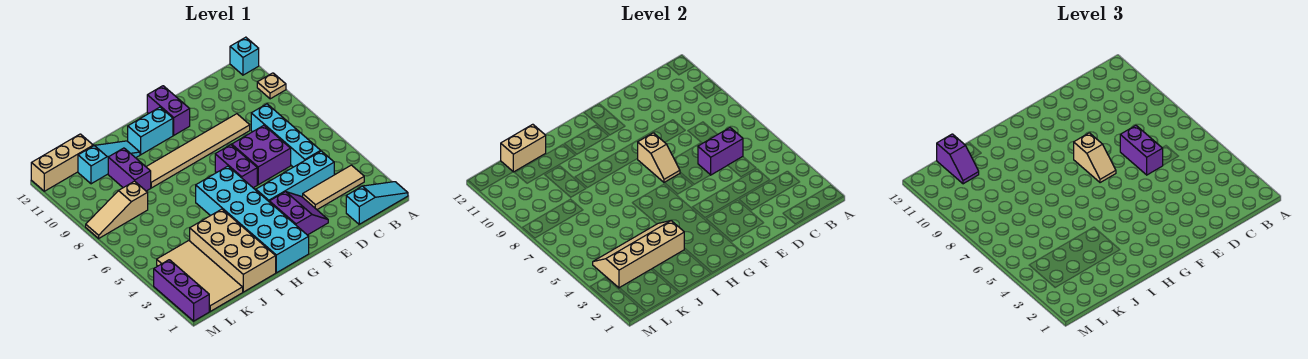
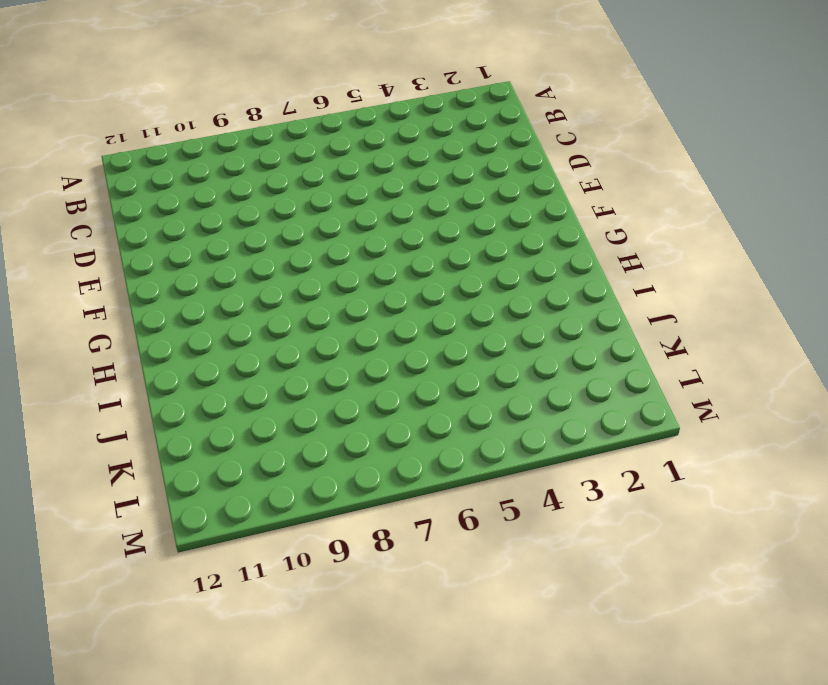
none -> cyan slope A1:C1 level 1 top C
none -> tan plate A10 level 1
none -> cyan brick A12 level 1

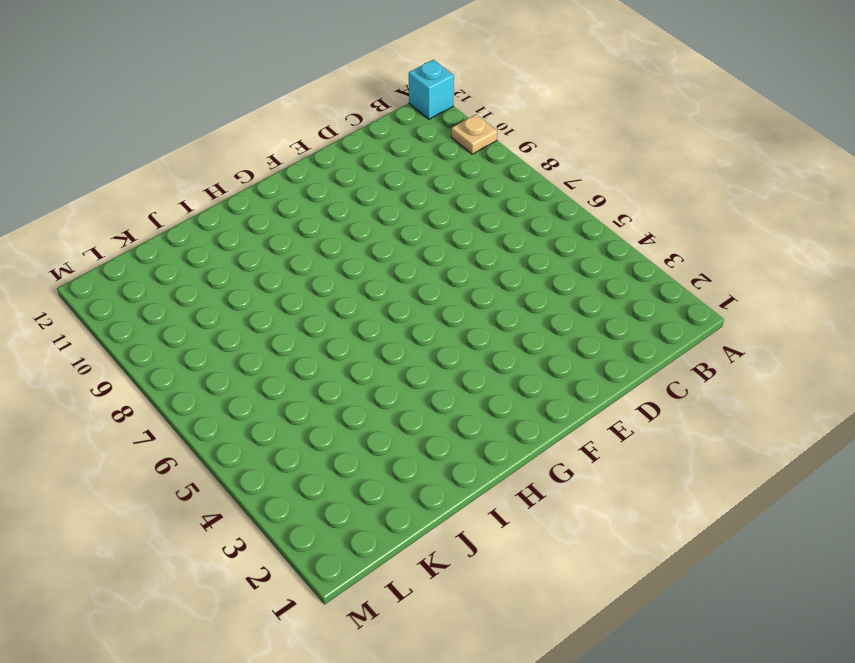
none -> cyan slope A1:C1 level 1 top C
none -> tan tile B3:D3 level 1
none -> cyan brick C4:F4 level 1

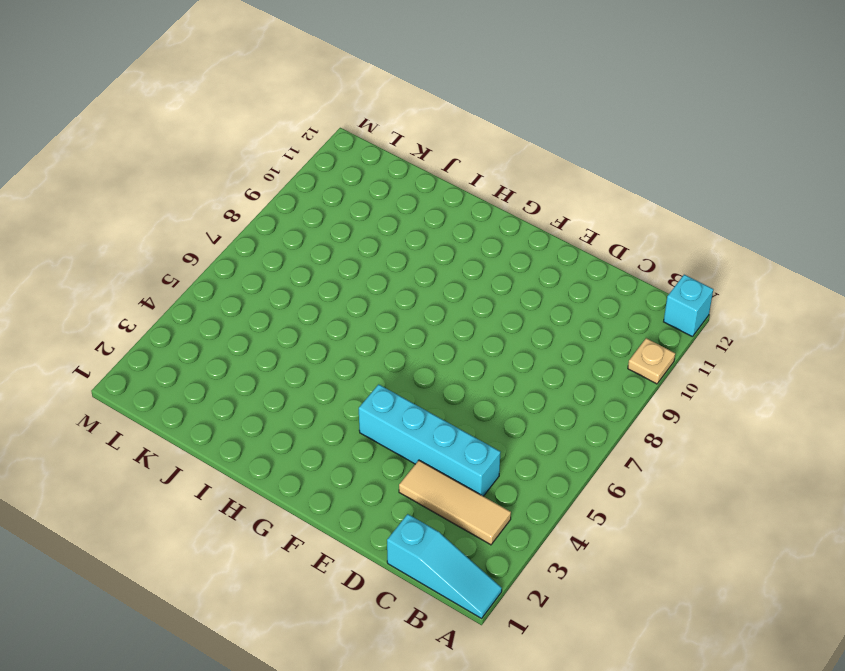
none -> cyan brick C5:C8 level 1
none -> purple brick D6:E7 level 1
none -> tan tile D9:I9 level 1

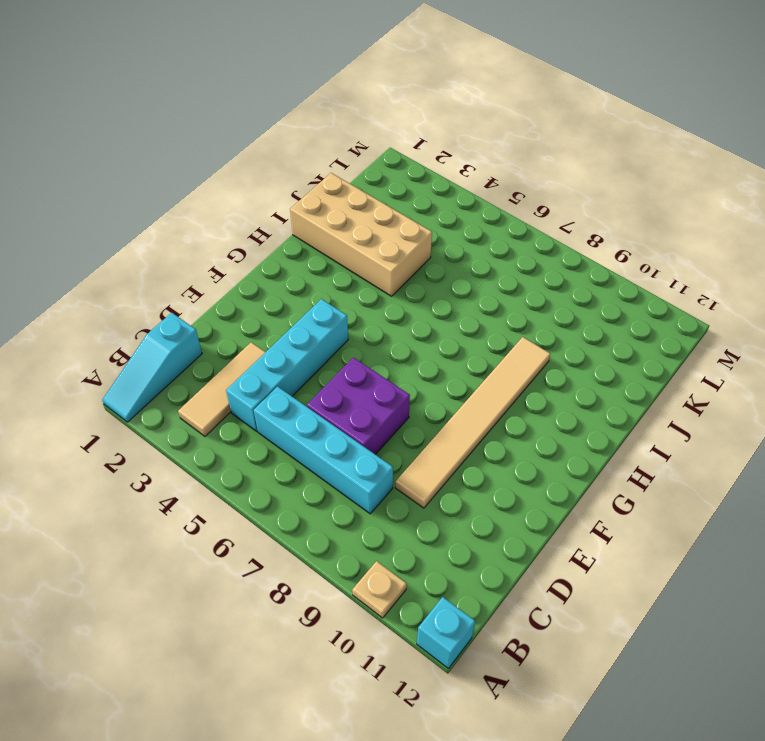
none -> purple slope E2:F3 level 1 top F
none -> purple brick F6:F7 level 1
none -> purple brick F11:F12 level 1

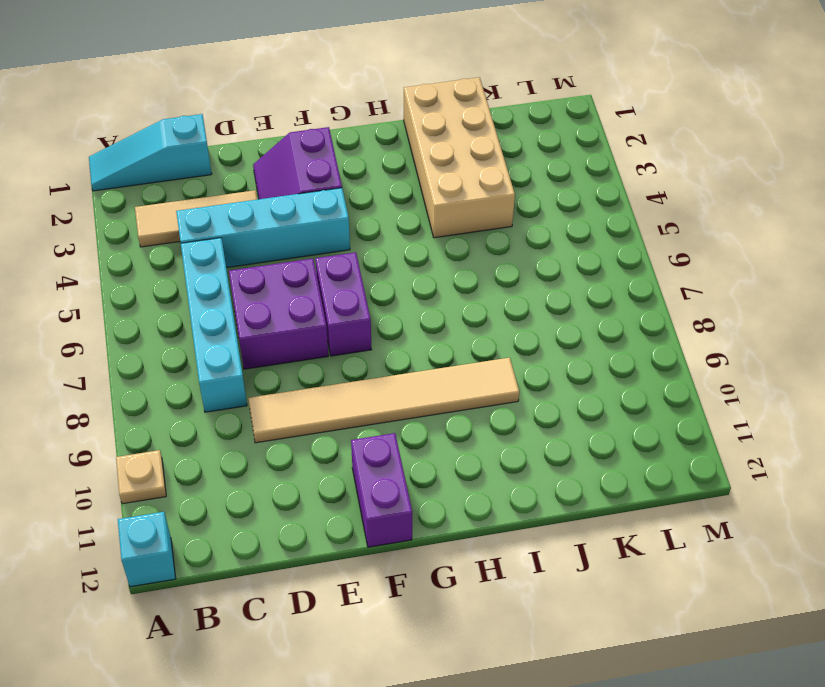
none -> cyan brick G1:H6 level 1
none -> cyan brick G11:H11 level 1
none -> cyan slope I11:K11 level 1 top K

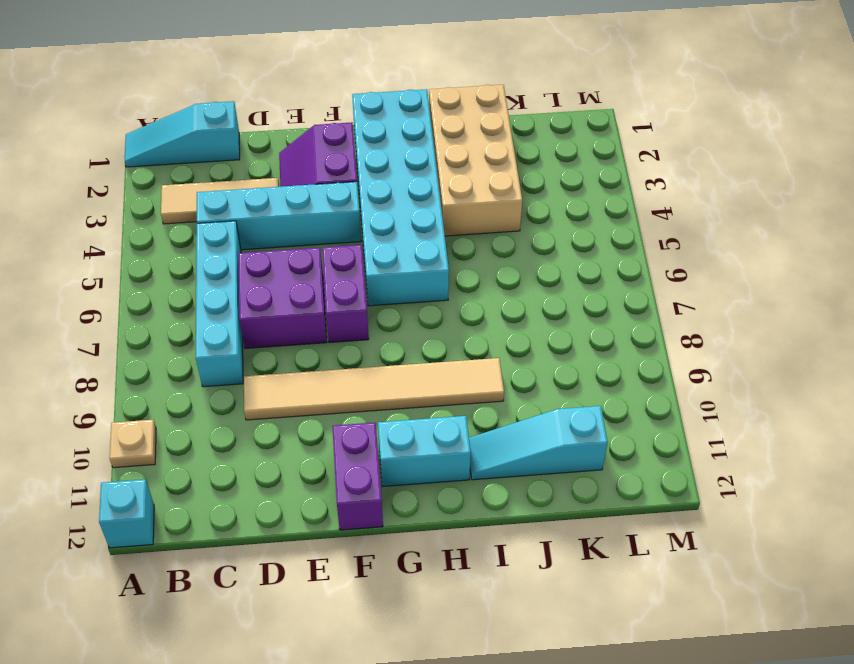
none -> purple brick J9:J10 level 1
none -> tan tile K1:L4 level 1
none -> tan slope K8:M8 level 1 top K

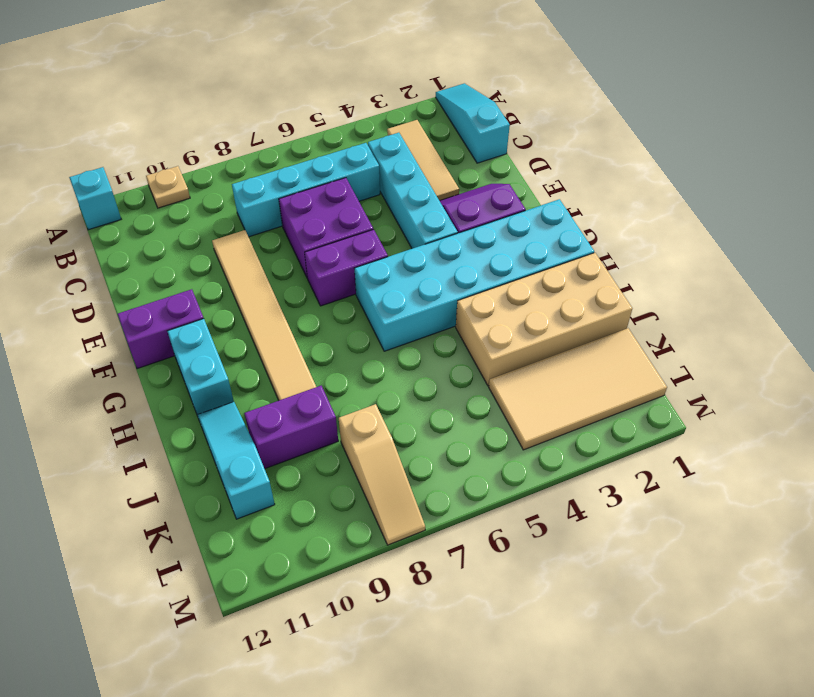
none -> tan brick K12:M12 level 1
none -> purple brick M1:M3 level 1
none -> purple brick C6:D6 level 2

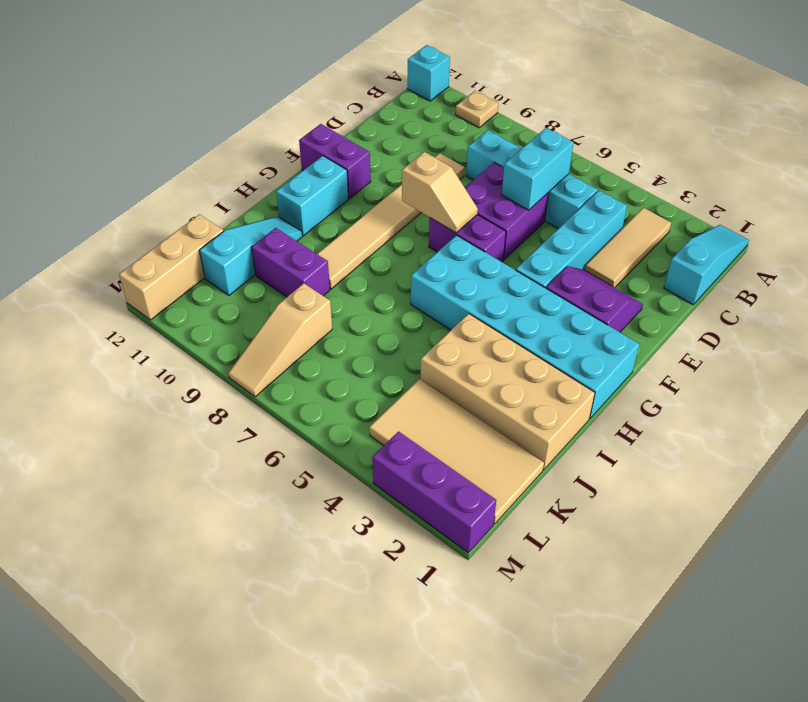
cyan brick C6:D6 level 2 -> purple brick C6:D6 level 2
none -> tan slope I3:L4 level 2 top 3
none -> tan brick J12:K12 level 2
none -> purple brick D6:D7 level 3

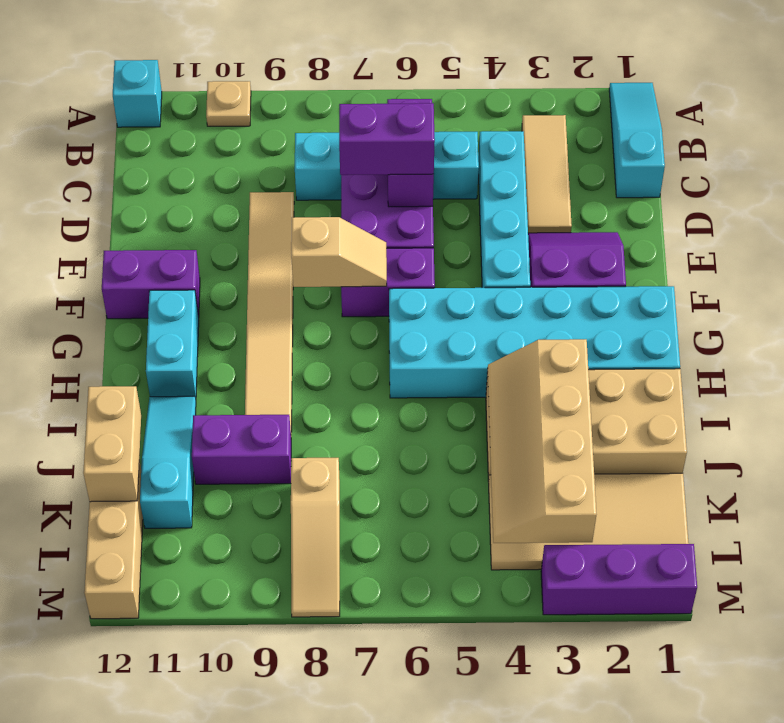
none -> tan slope F7:F8 level 3 top 8
none -> purple slope K11:K12 level 3 top 12

